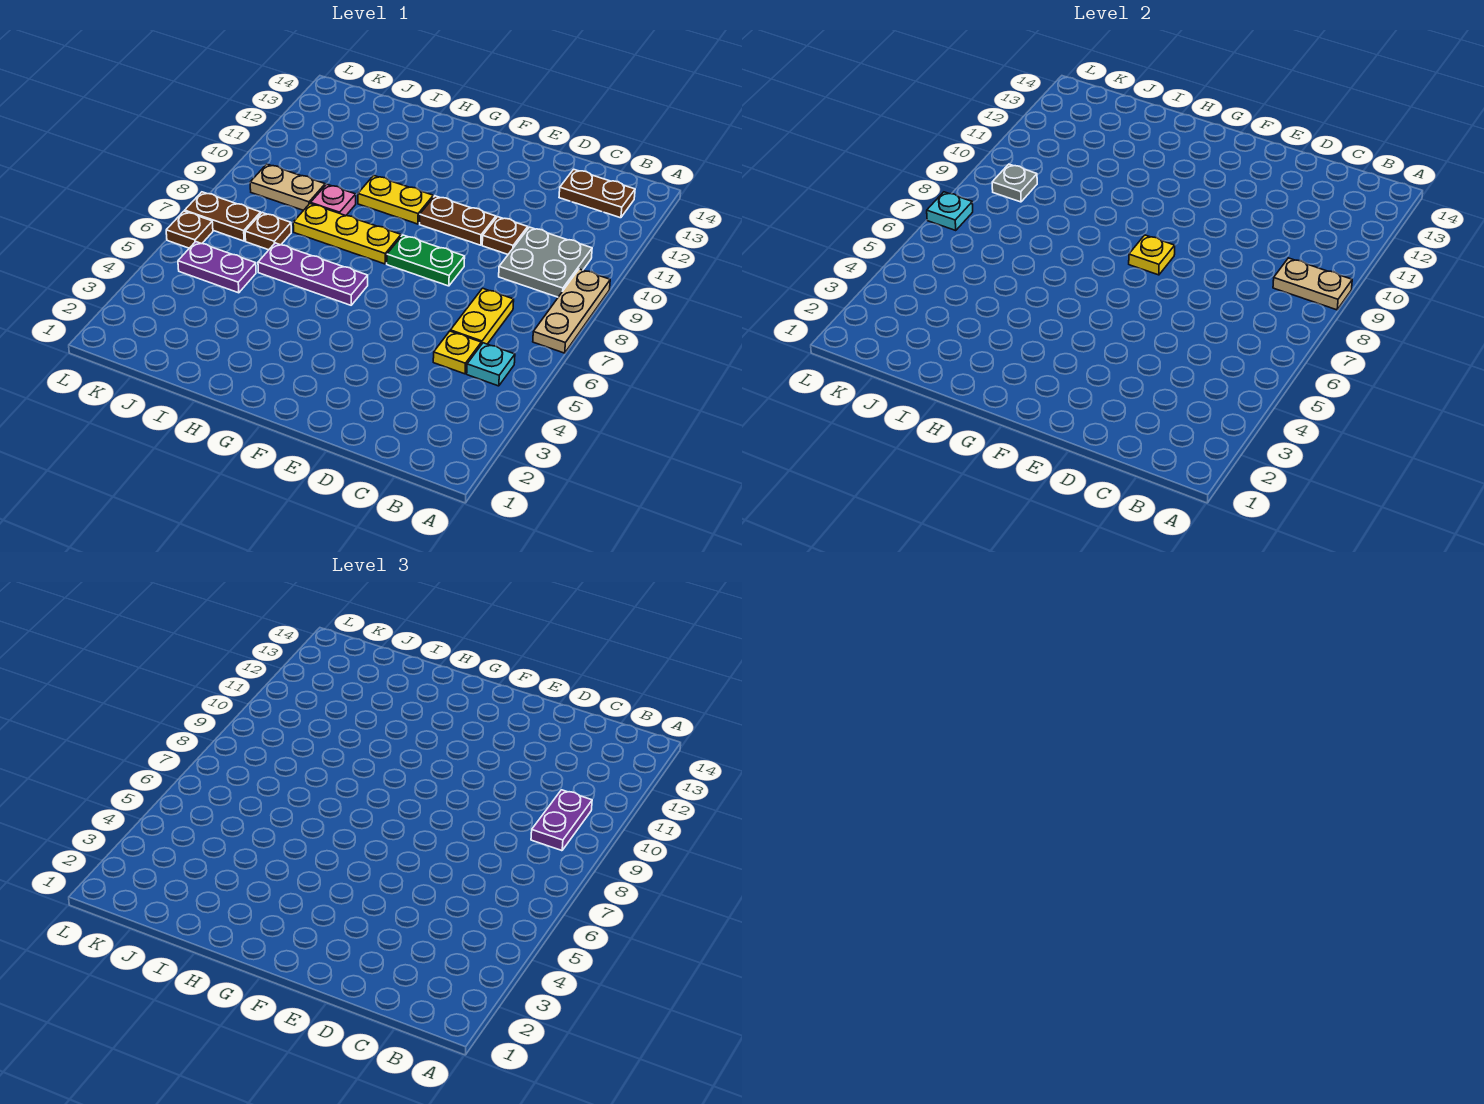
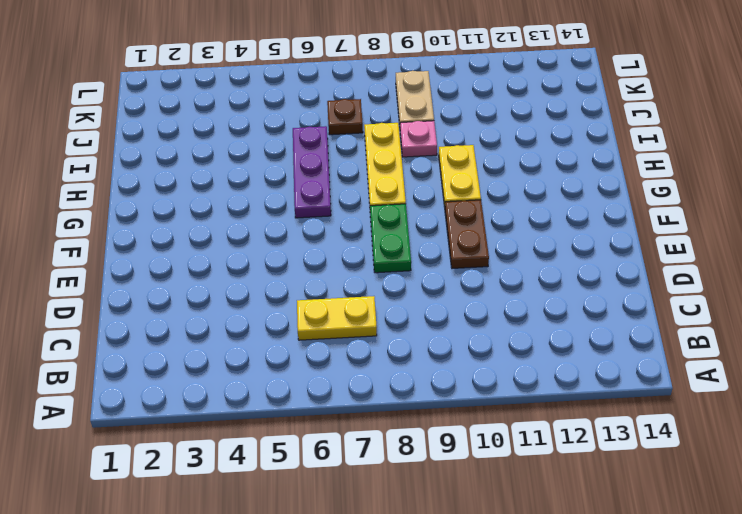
none -> tan plate A7:A9 level 1
none -> cyan plate B5 level 1
none -> grey plate B9:C10 level 1

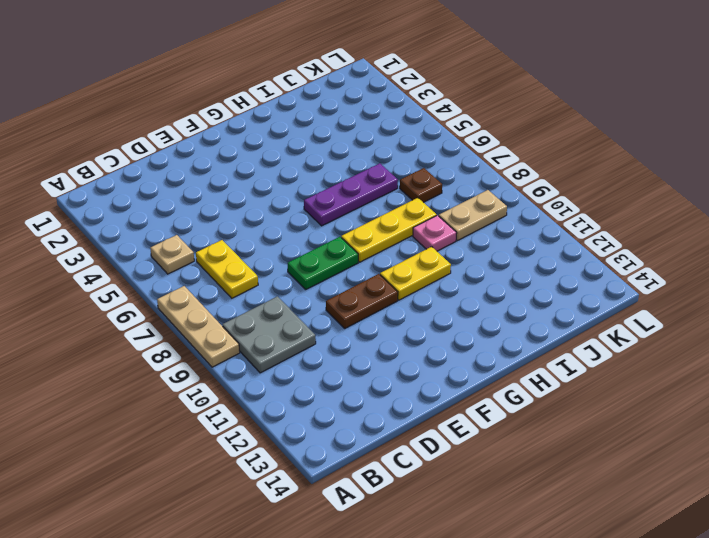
tan plate B5 level 1 -> cyan plate B5 level 1
none -> brown plate B13:C13 level 1
none -> yellow plate C5 level 1
none -> brown plate D10 level 1

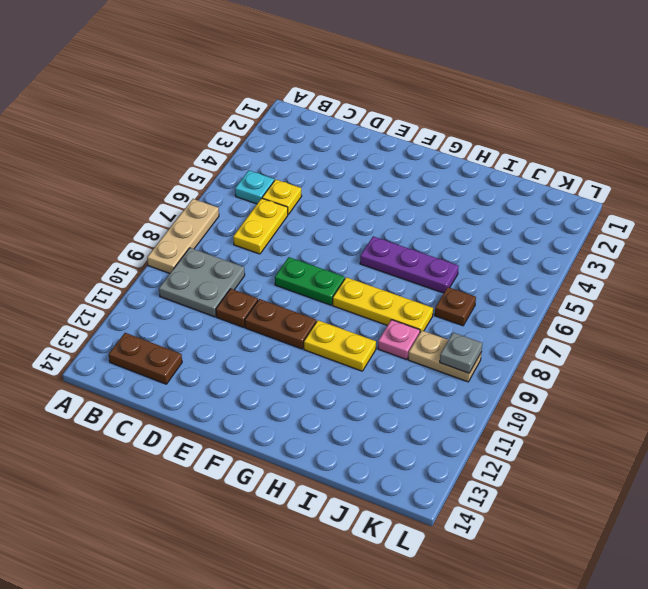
none -> purple plate J5:K5 level 1
none -> brown plate K7:L7 level 1
none -> brown plate L6 level 1

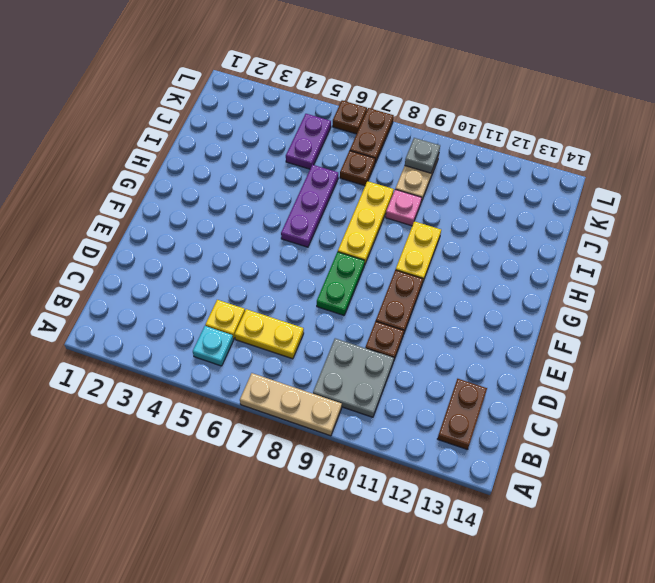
none -> tan plate A9:B9 level 2
none -> yellow plate F8 level 2
none -> cyan plate L7 level 2

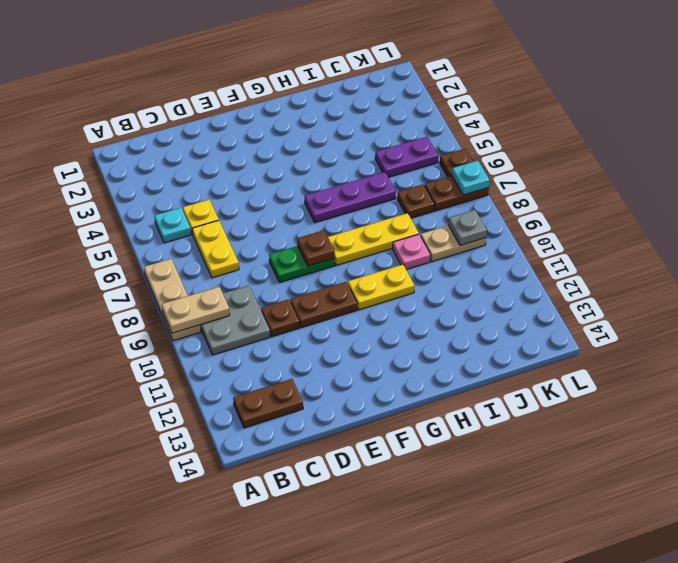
brown plate F8 level 2 -> yellow plate F8 level 2
none -> purple plate B9:B10 level 3

